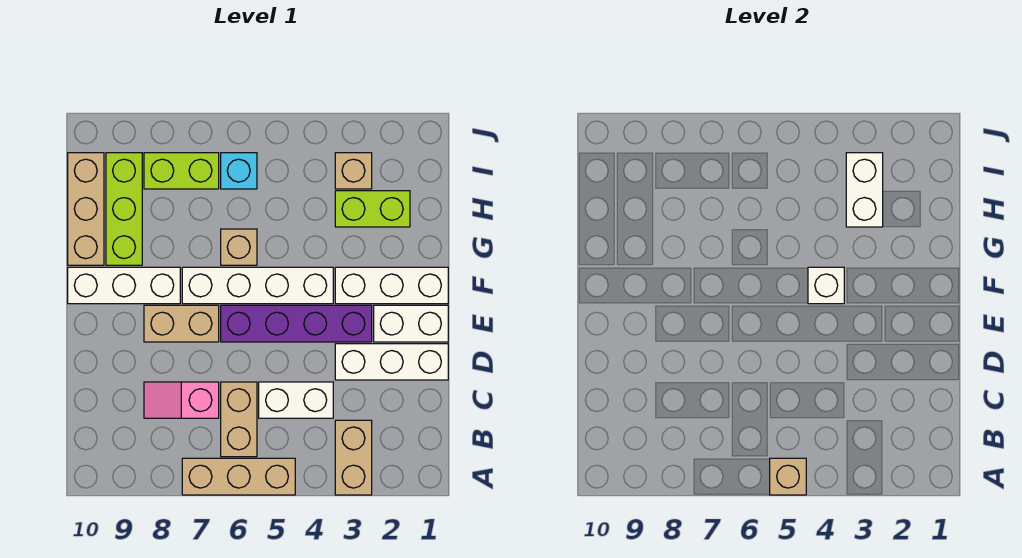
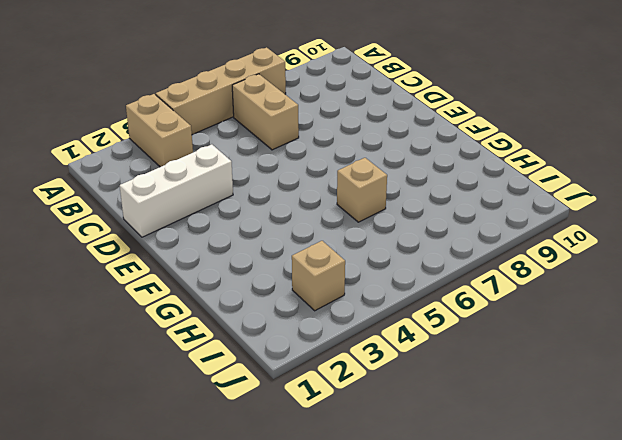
tan brick A4:A7 level 1 -> tan brick A5:A7 level 1
none -> white brick C4:C5 level 1
none -> pink slope C7:C8 level 1 top 7
none -> white brick E1:E2 level 1

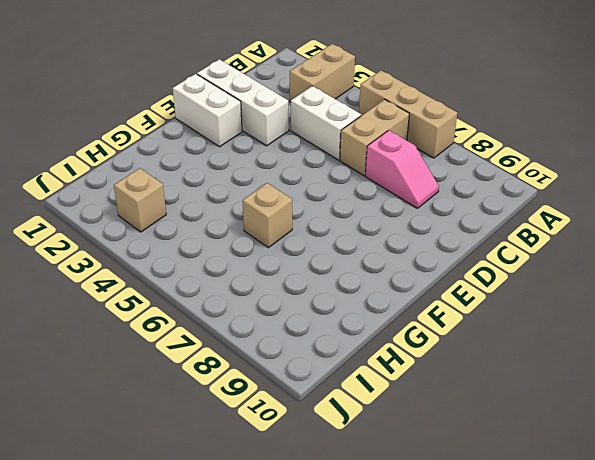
none -> purple brick E3:E6 level 1
none -> tan brick E7:E8 level 1
none -> white brick F1:F3 level 1

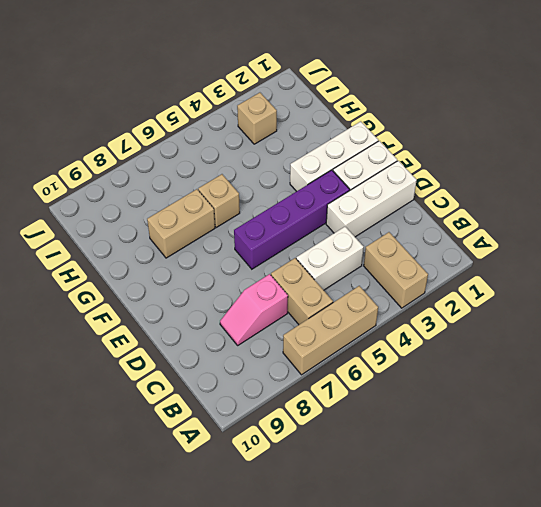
tan brick G7:G8 level 1 -> tan brick E7:E8 level 1
none -> white brick F4:F7 level 1
none -> white brick F8:F10 level 1
none -> lime brick G9:I9 level 1

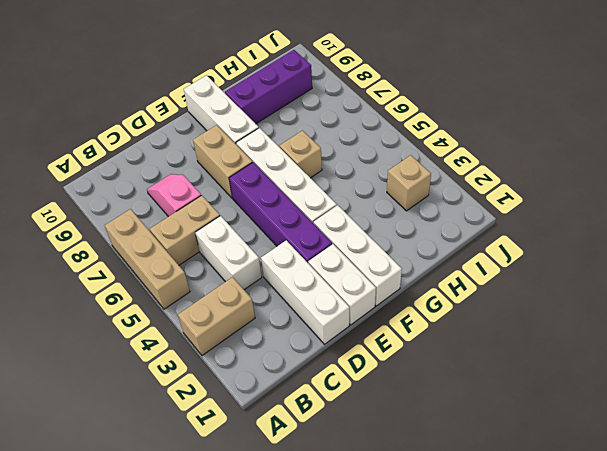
purple brick G9:I9 level 1 -> lime brick G9:I9 level 1
none -> tan brick G10:I10 level 1
none -> lime brick H2:H3 level 1
none -> cyan brick I6 level 1

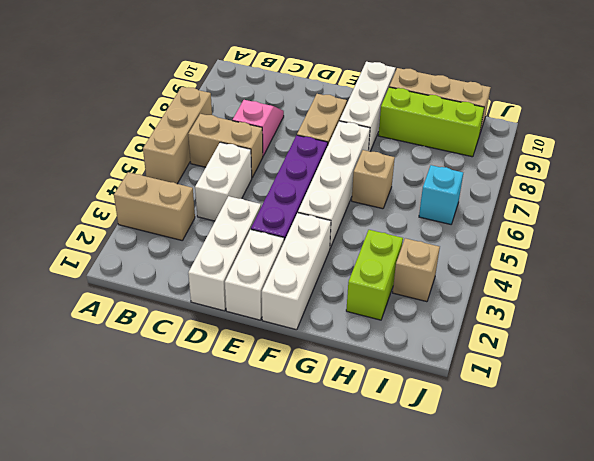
none -> lime brick I7:I8 level 1
none -> tan brick A5 level 2
none -> white brick F4 level 2

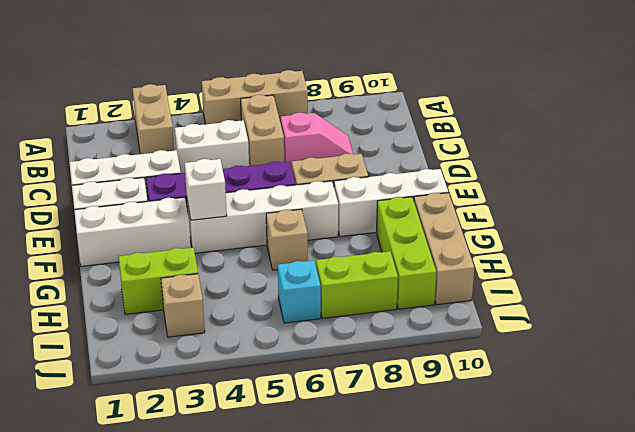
none -> tan brick A5 level 2
none -> white brick H3:I3 level 2

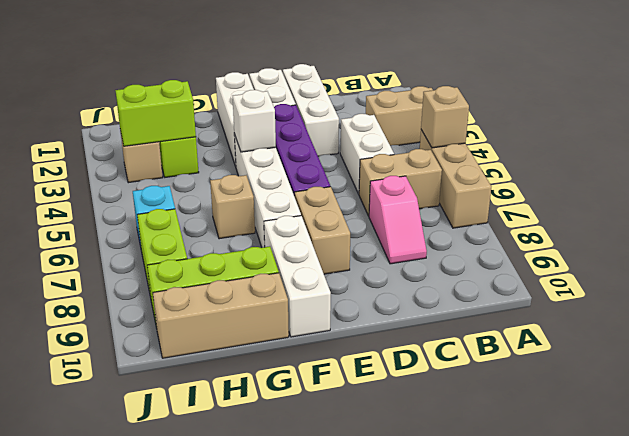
lime brick H3:I3 level 2 -> white brick H3:I3 level 2

